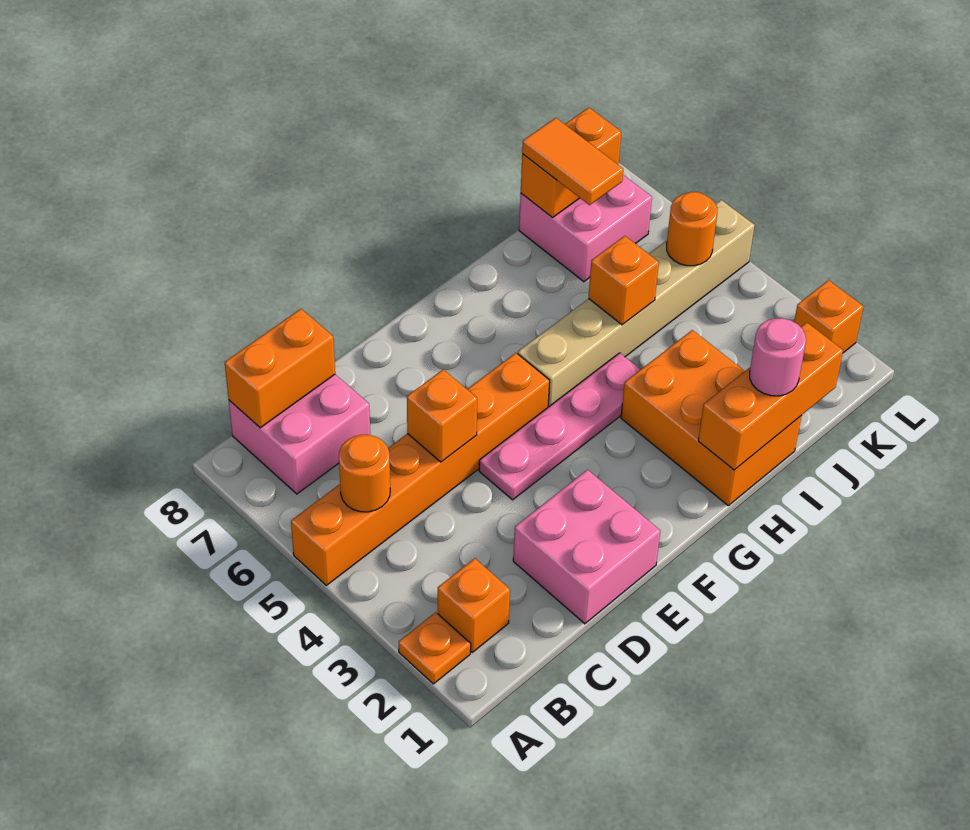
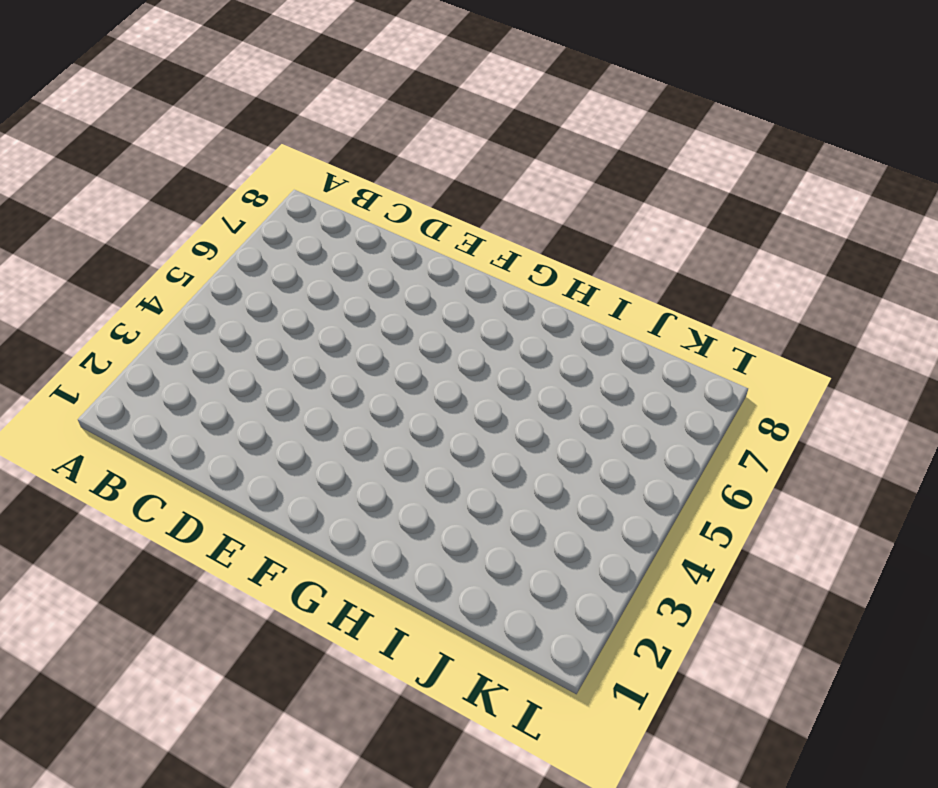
none -> orange plate A2 level 1
none -> orange brick A5:F5 level 1
none -> orange brick B2 level 1

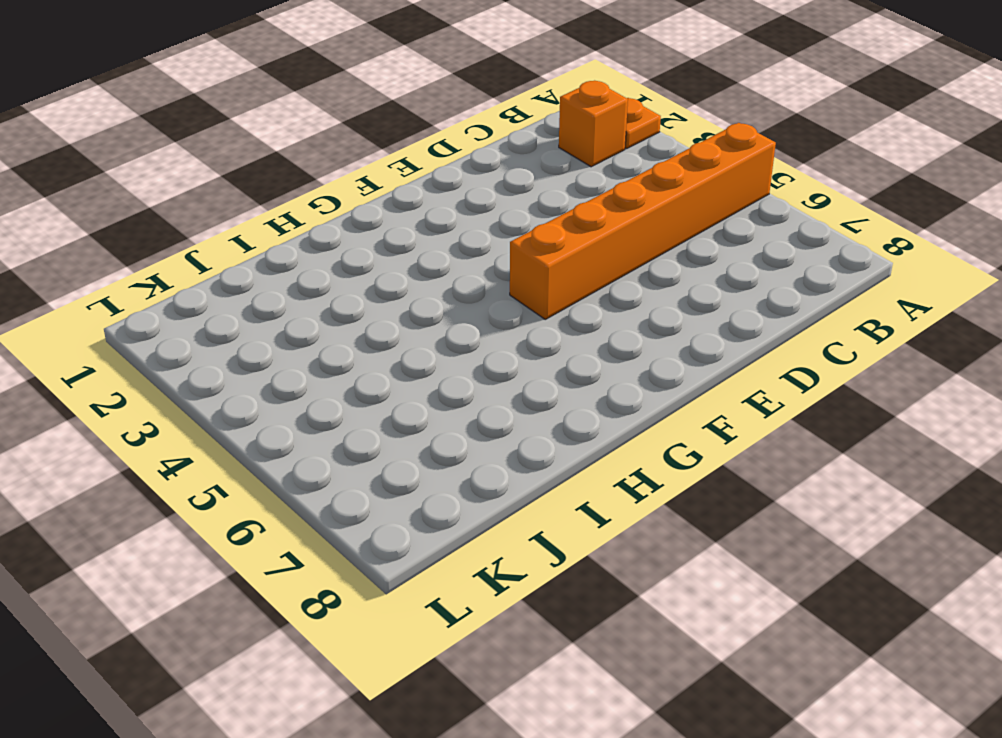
none -> pink brick B7:C8 level 1
none -> pink brick D1:E2 level 1
none -> pink plate E4:H4 level 1

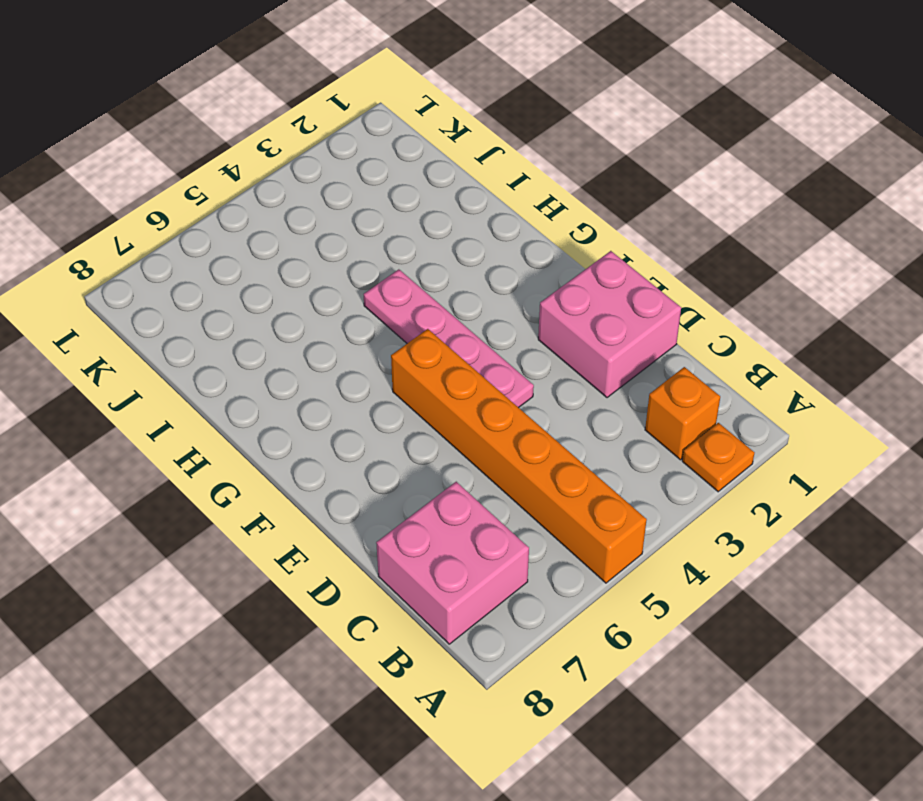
none -> tan brick G5:L5 level 1
none -> orange brick H1:I3 level 1
none -> pink brick J7:K8 level 1

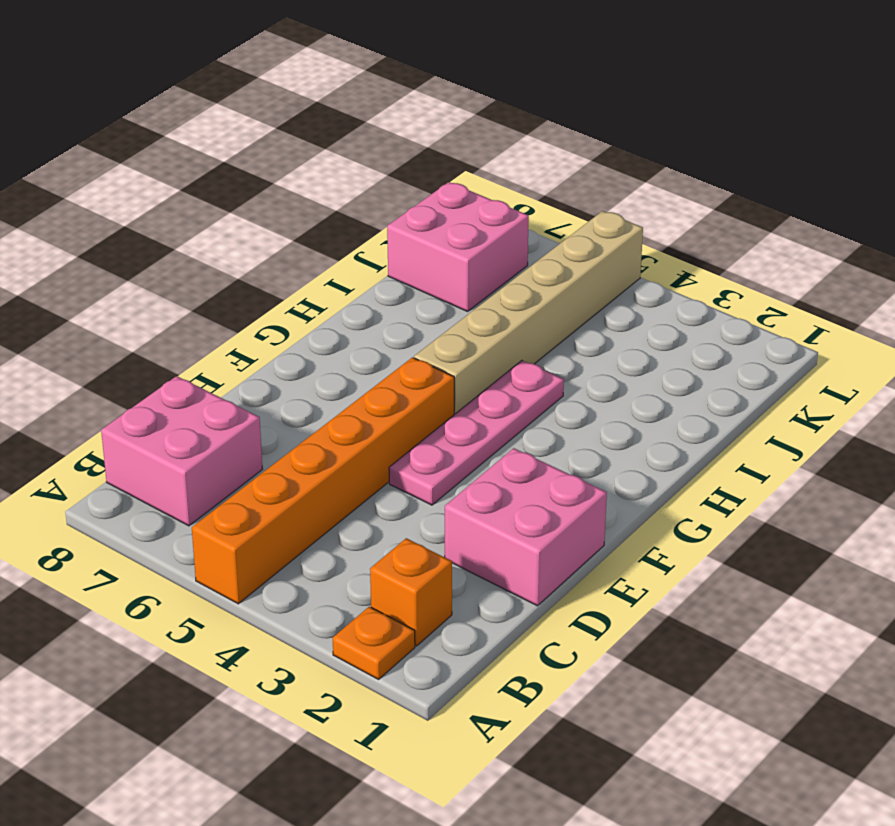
none -> orange brick H1:I3 level 1
none -> orange brick L2 level 1
none -> orange round brick B5 level 2

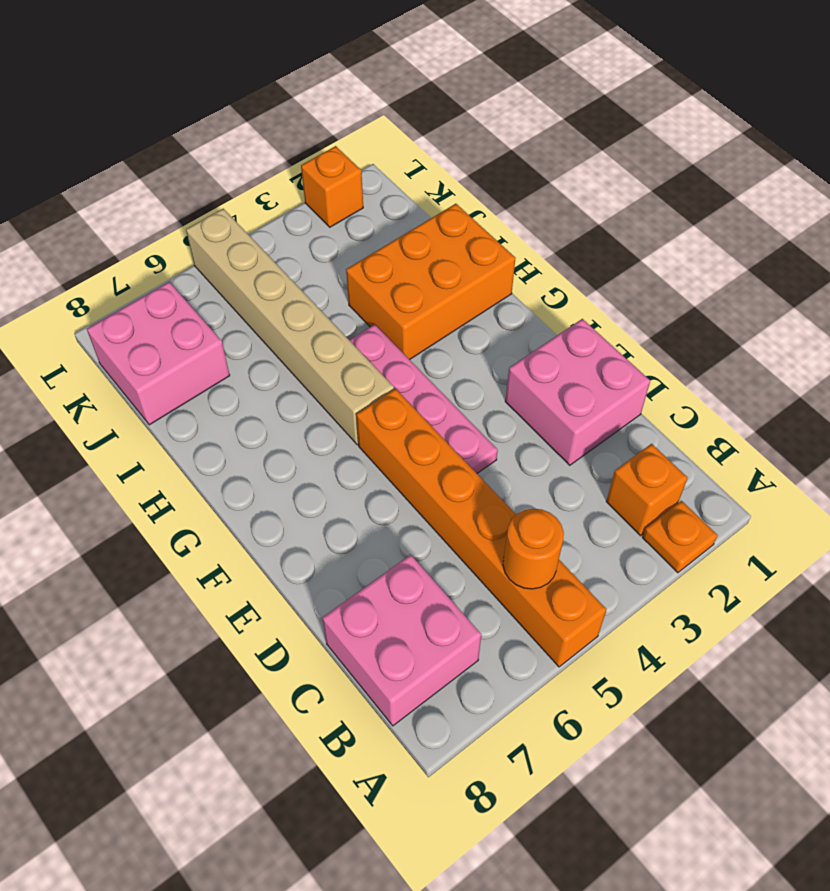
none -> orange brick B8:C8 level 2
none -> orange brick D5 level 2
none -> orange brick H1:J1 level 2

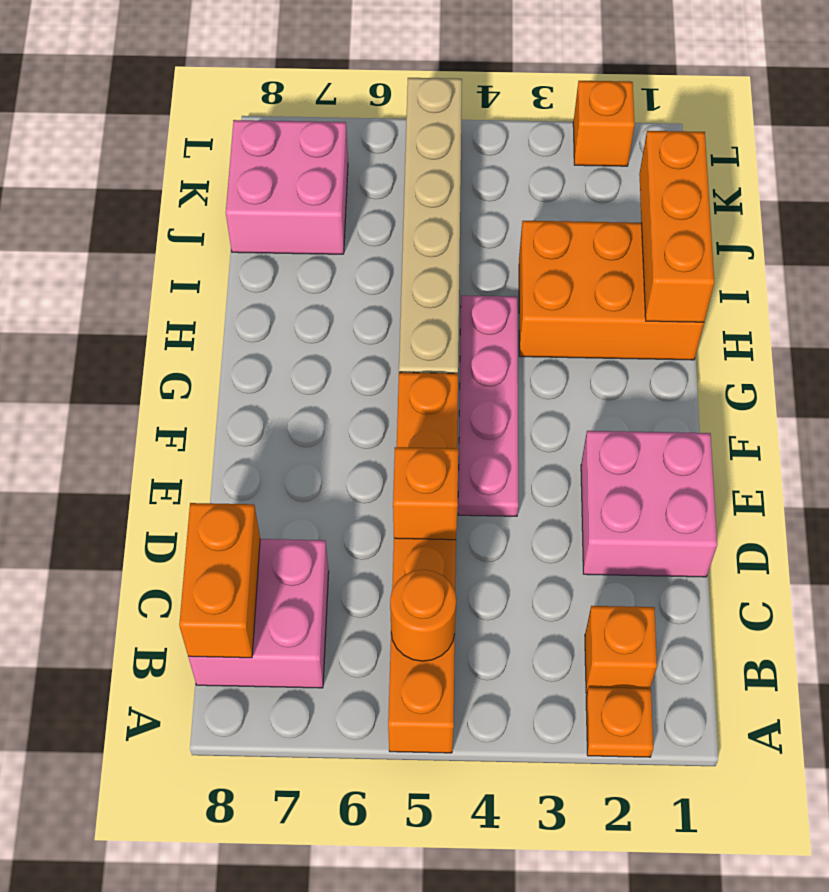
none -> orange brick I5 level 2
none -> orange brick J8:K8 level 2
none -> orange round brick K5 level 2

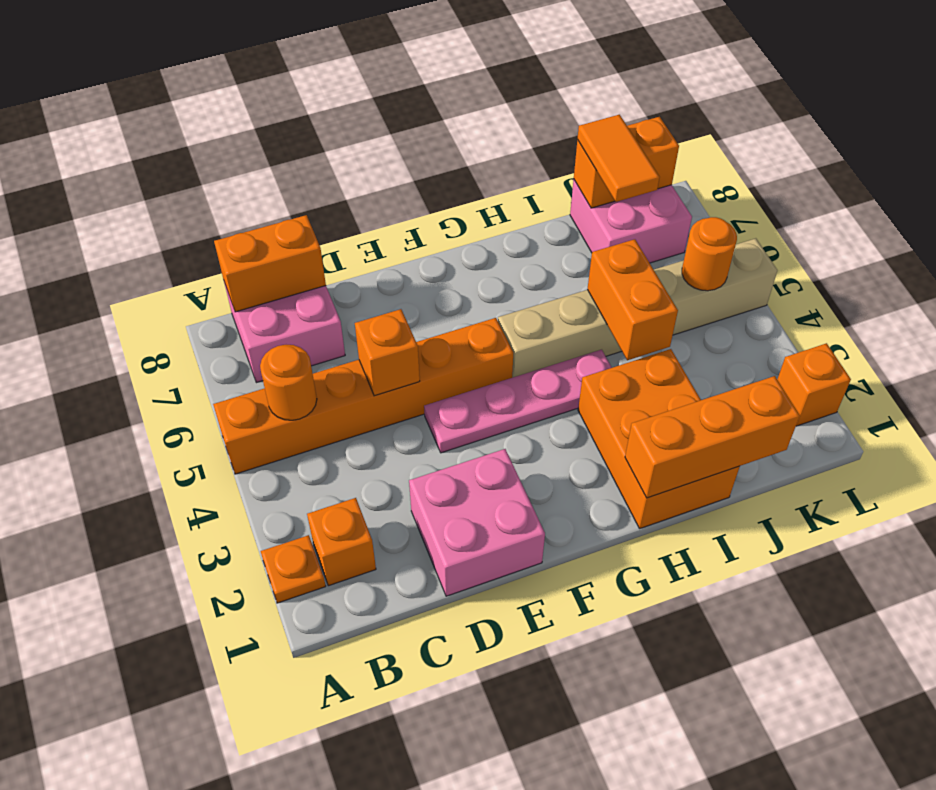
orange brick I4:I5 level 2 -> orange brick I5 level 2
none -> pink round brick I1 level 3

